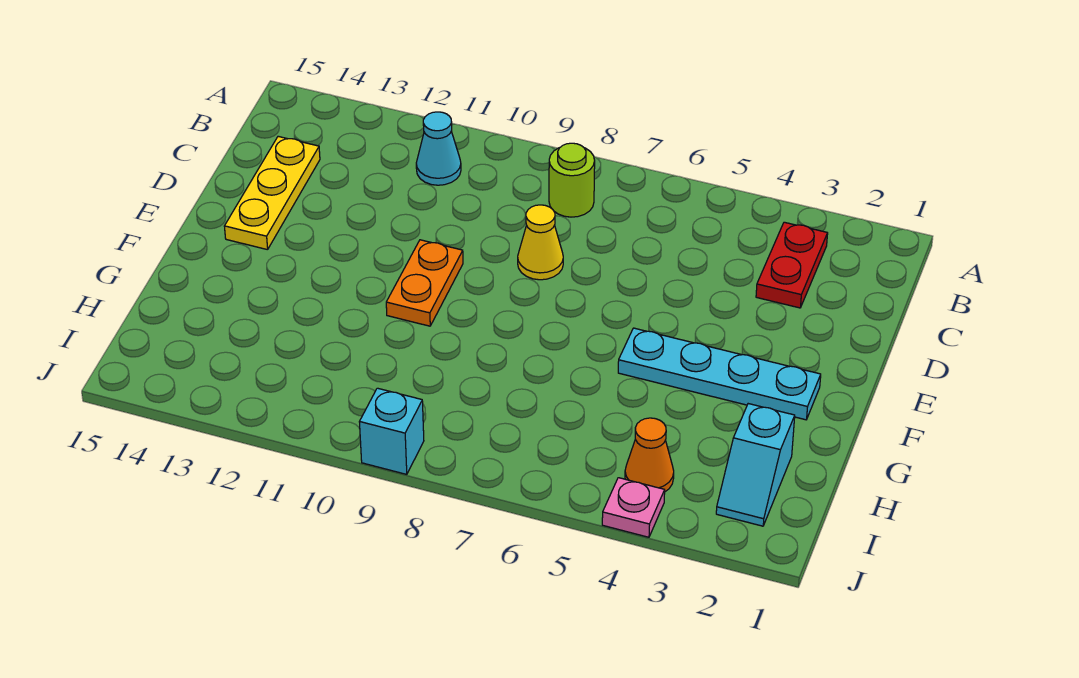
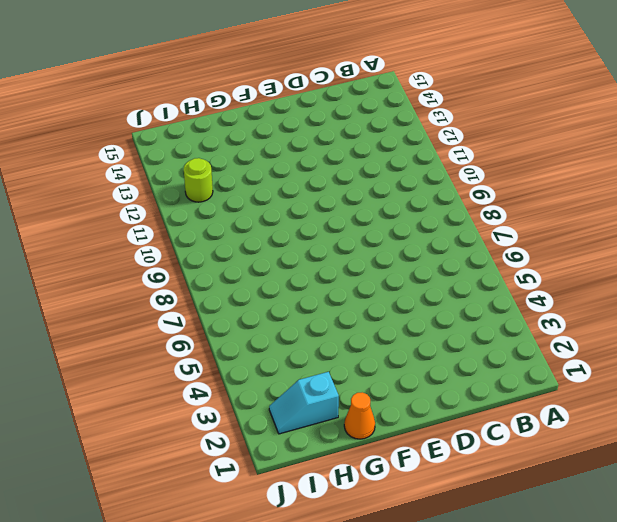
orange cone G1 level 1 -> orange cone I4 level 1
lime round brick I12 level 1 -> lime round brick B8 level 1
none -> red plate B3:C3 level 1
none -> cyan cone B11 level 1

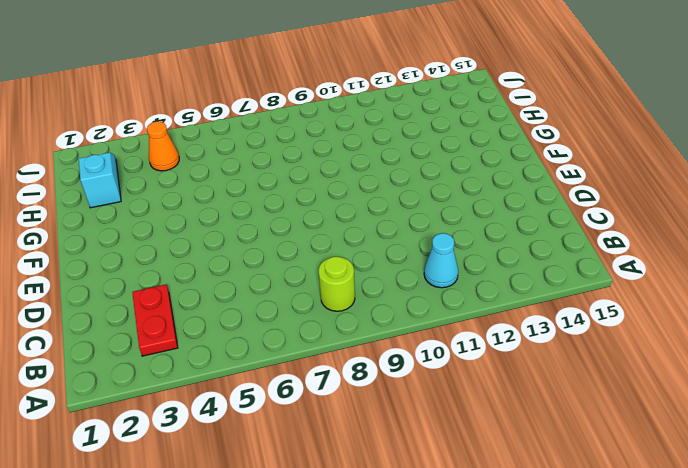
none -> yellow plate C14:E14 level 1
none -> yellow cone D8 level 1

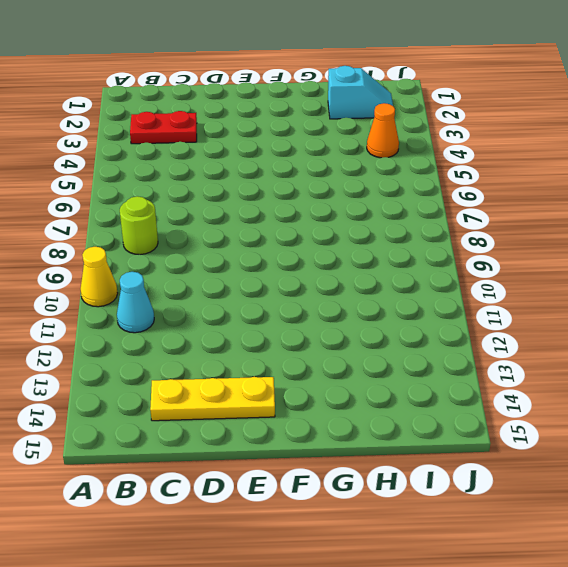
yellow cone A10 level 1 -> yellow cone D8 level 1
none -> orange plate E10:F10 level 1
none -> cyan plate F2:F5 level 1

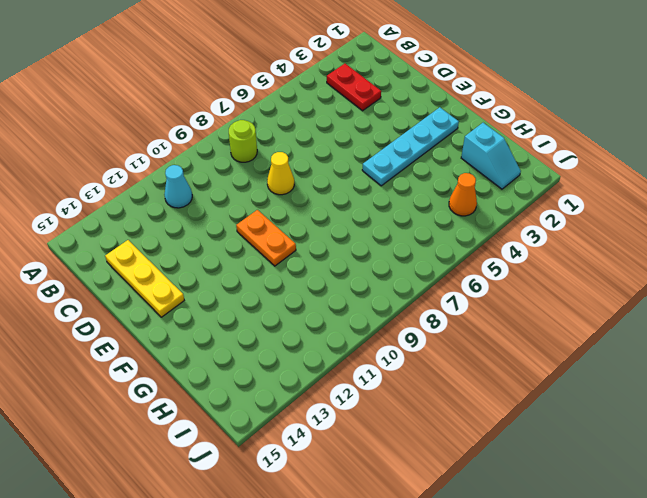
none -> pink plate J4 level 1
none -> cyan brick J9 level 1

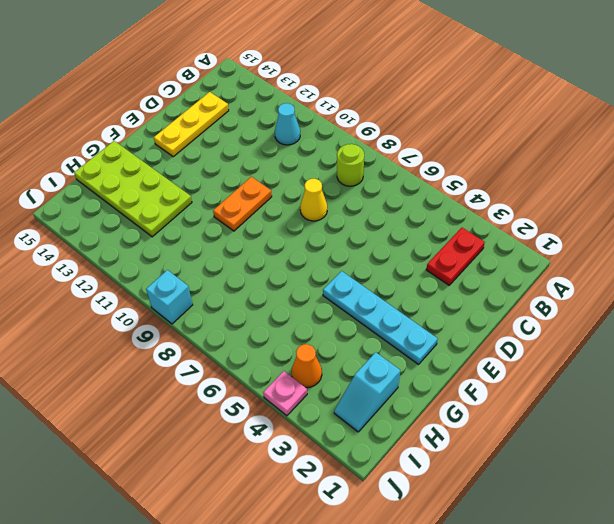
lime plate G12:H15 level 1 -> none

